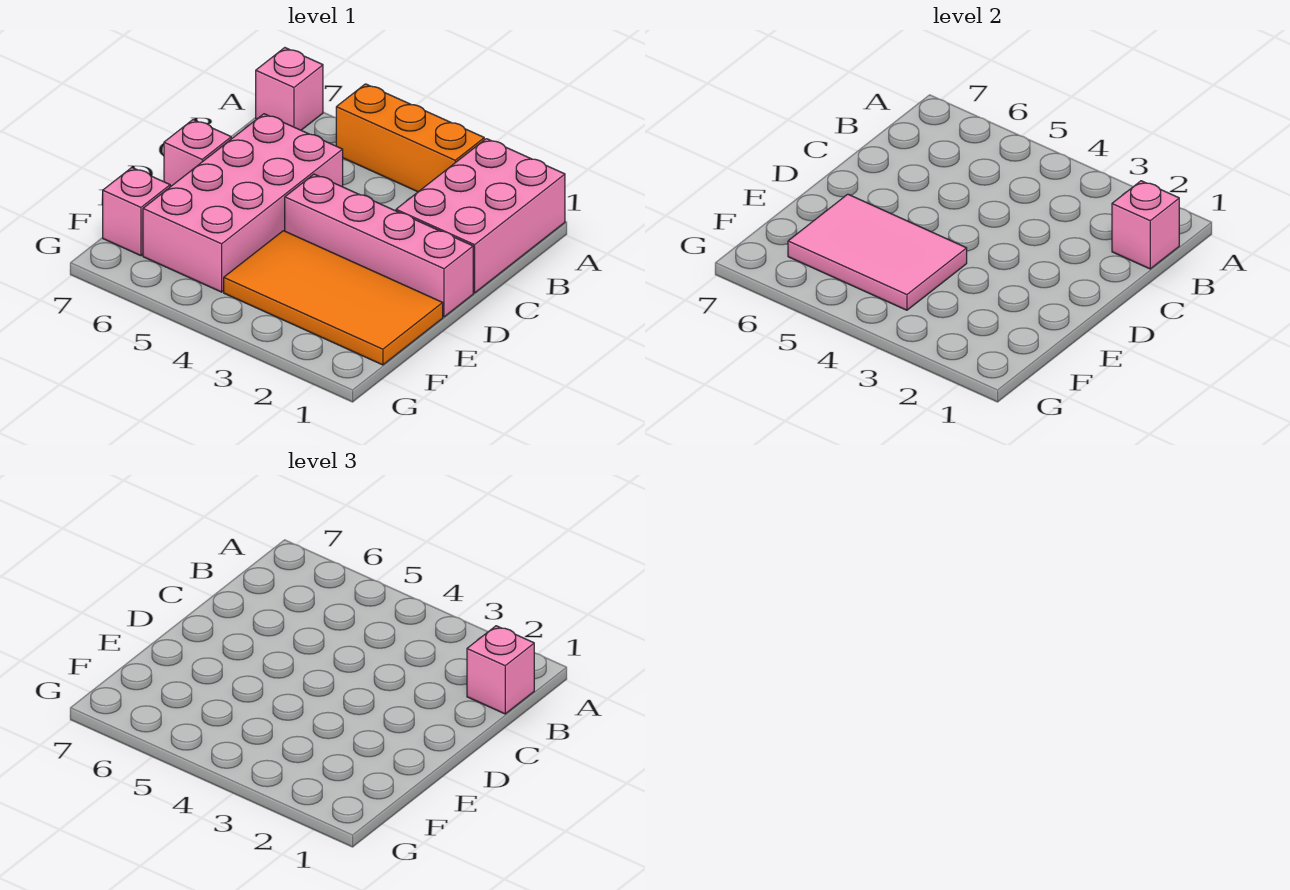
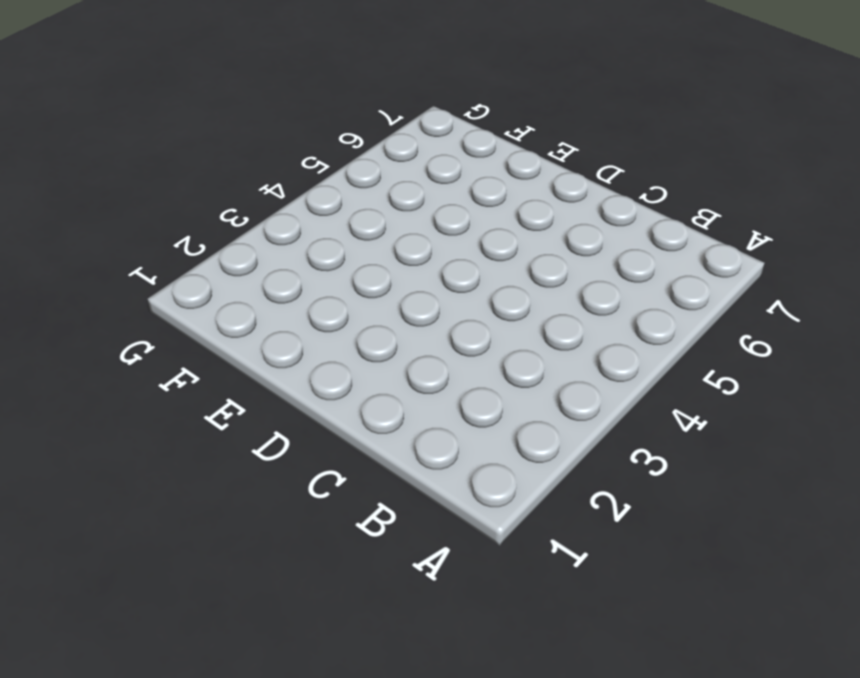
none -> pink brick A1:C2 level 1
none -> orange brick A3:A5 level 1

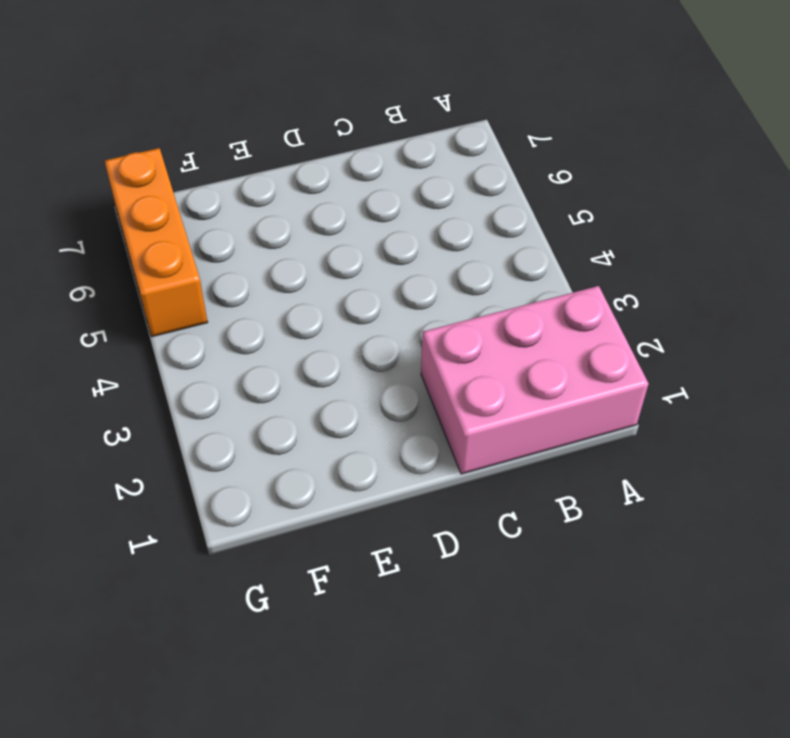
orange brick G5:G7 level 1 -> orange brick A3:A5 level 1
none -> pink brick A7 level 1
none -> pink brick C5:F6 level 1

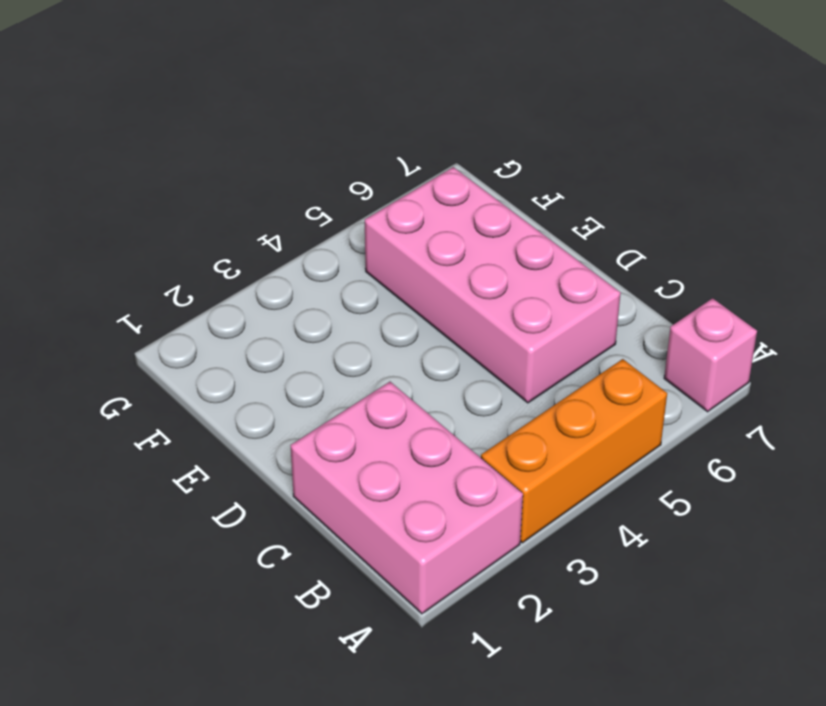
none -> pink brick D1:D4 level 1
none -> pink brick D7 level 1

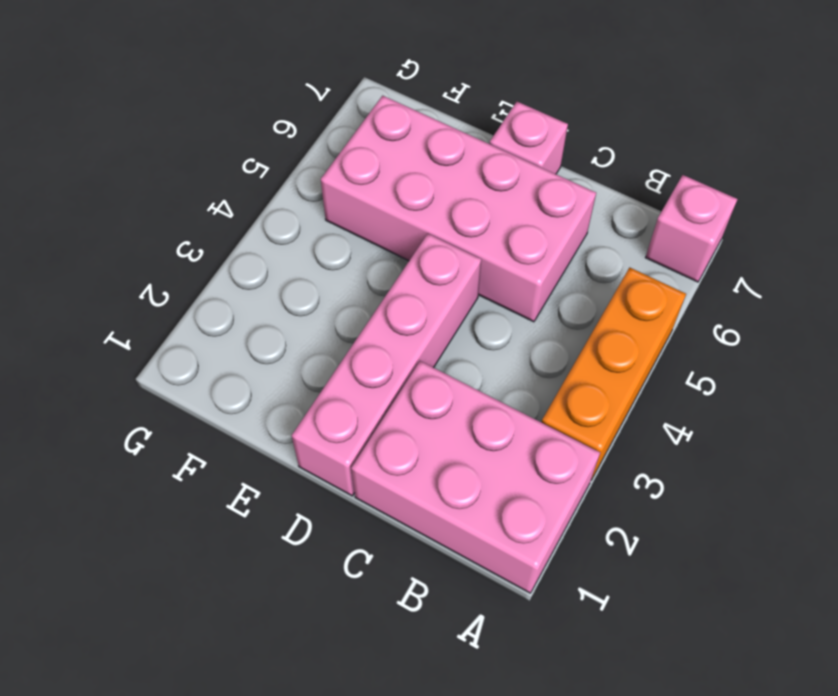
none -> orange tile E1:F4 level 1
none -> pink brick F7 level 1

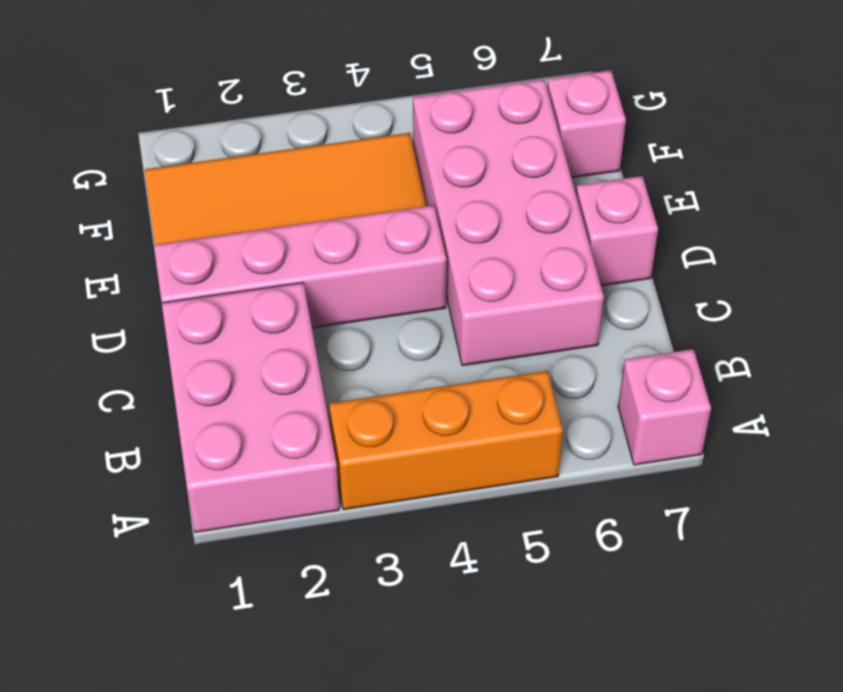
none -> pink brick B1 level 2
none -> pink tile E4:F6 level 2

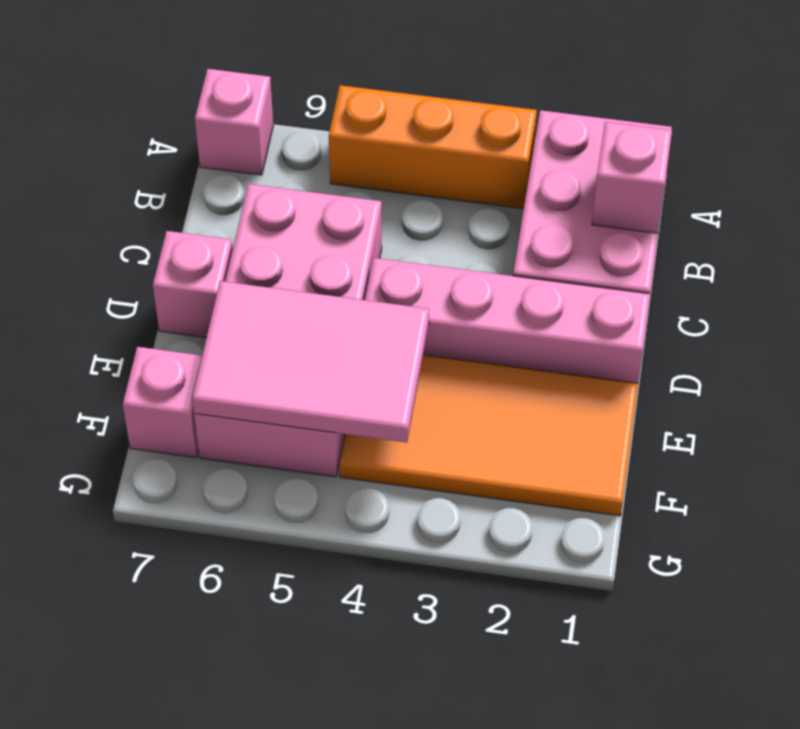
none -> pink brick B1 level 3

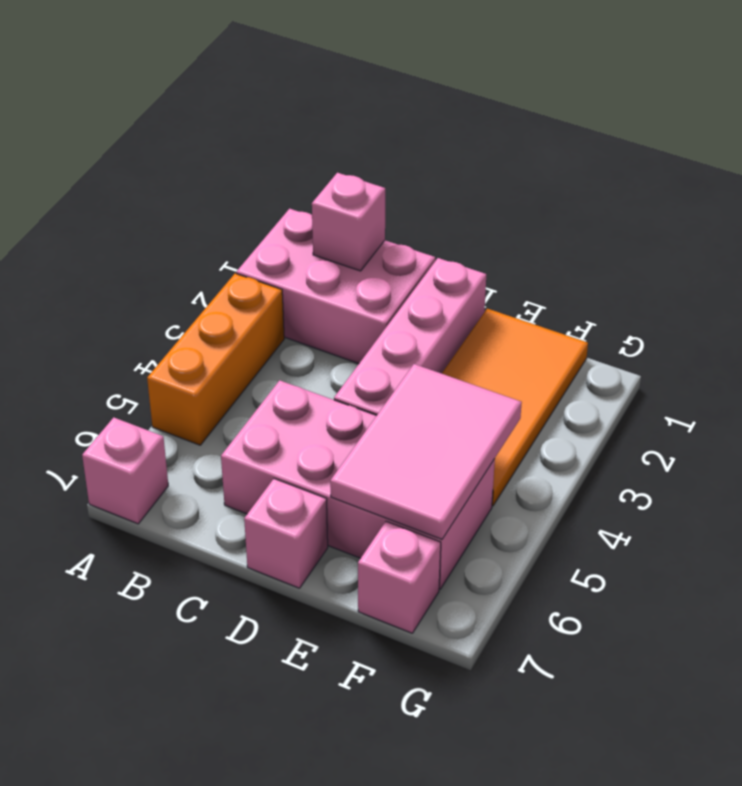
none -> pink brick B1 level 3

